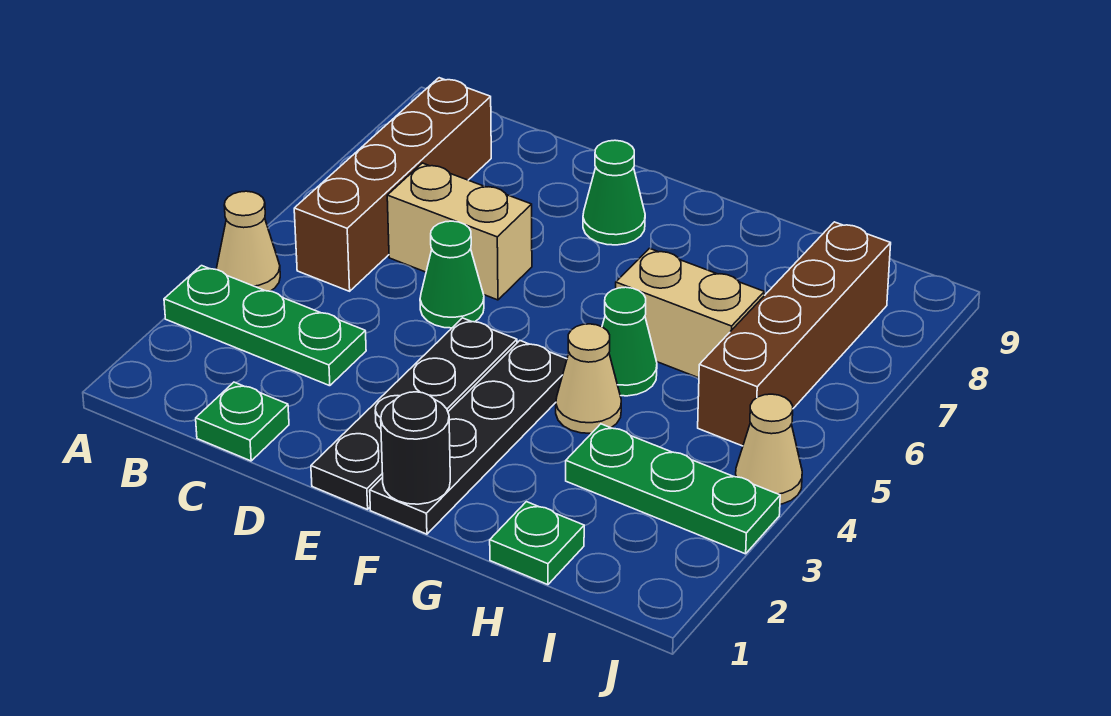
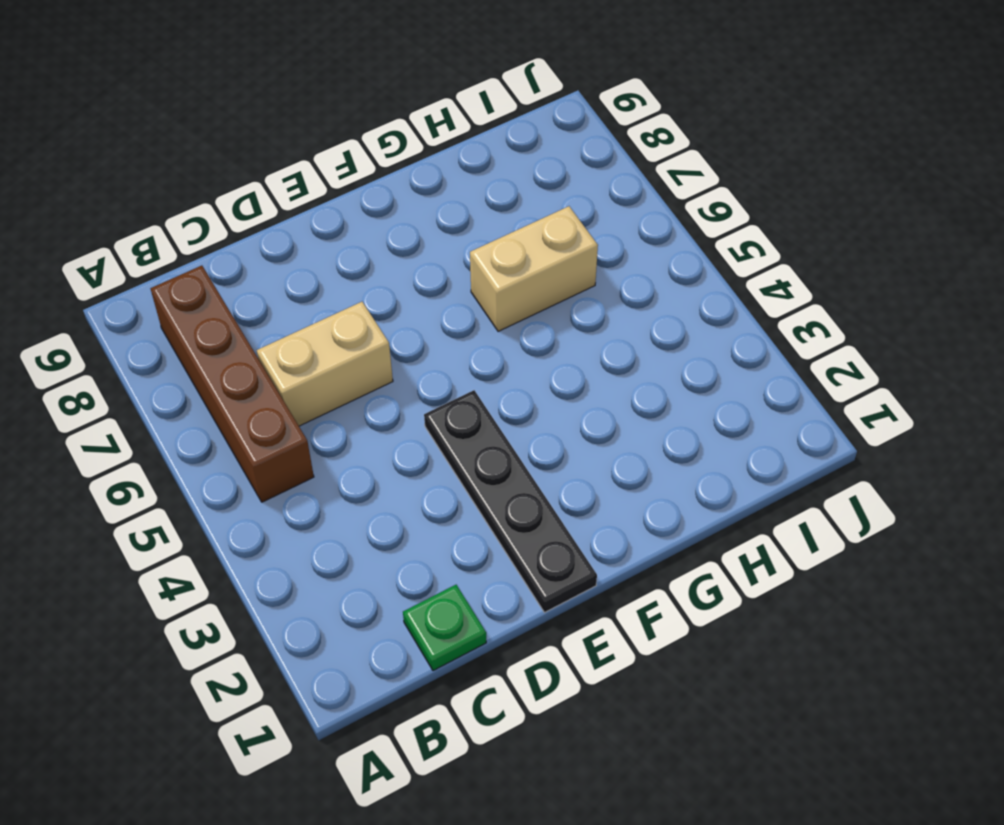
none -> green plate A3:C3 level 1
none -> tan cone A4 level 1
none -> green cone D5 level 1

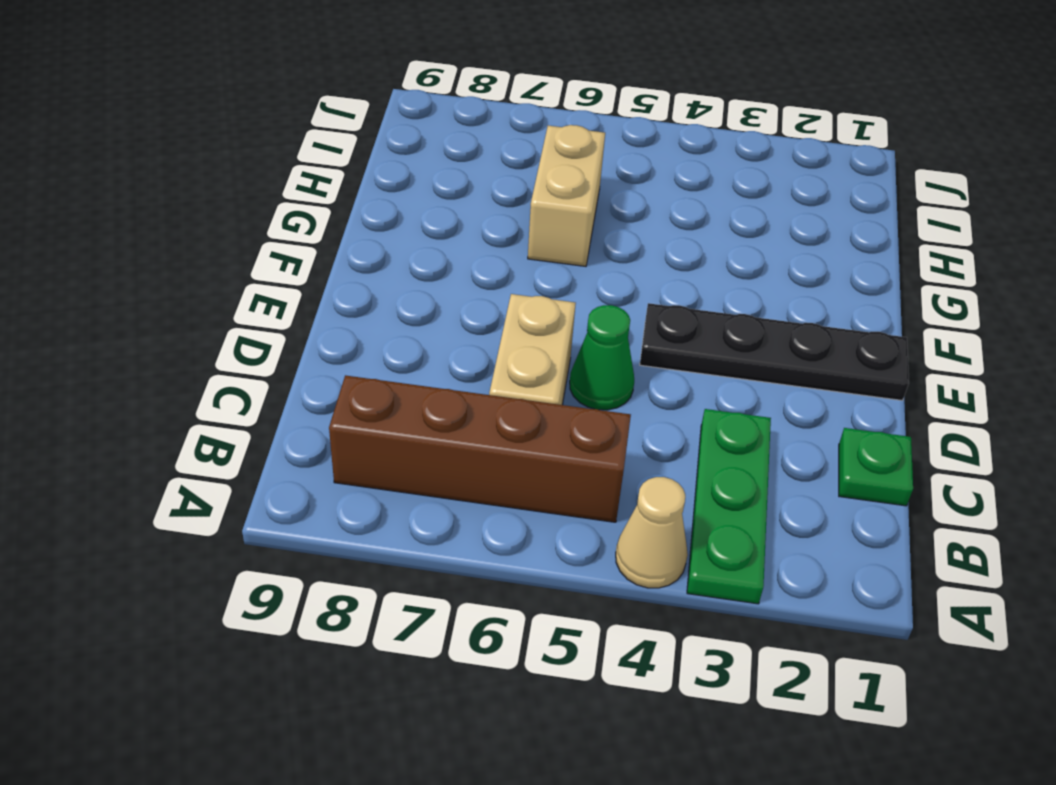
none -> green cone E8 level 1
none -> black plate F1:F4 level 1
none -> tan cone G4 level 1

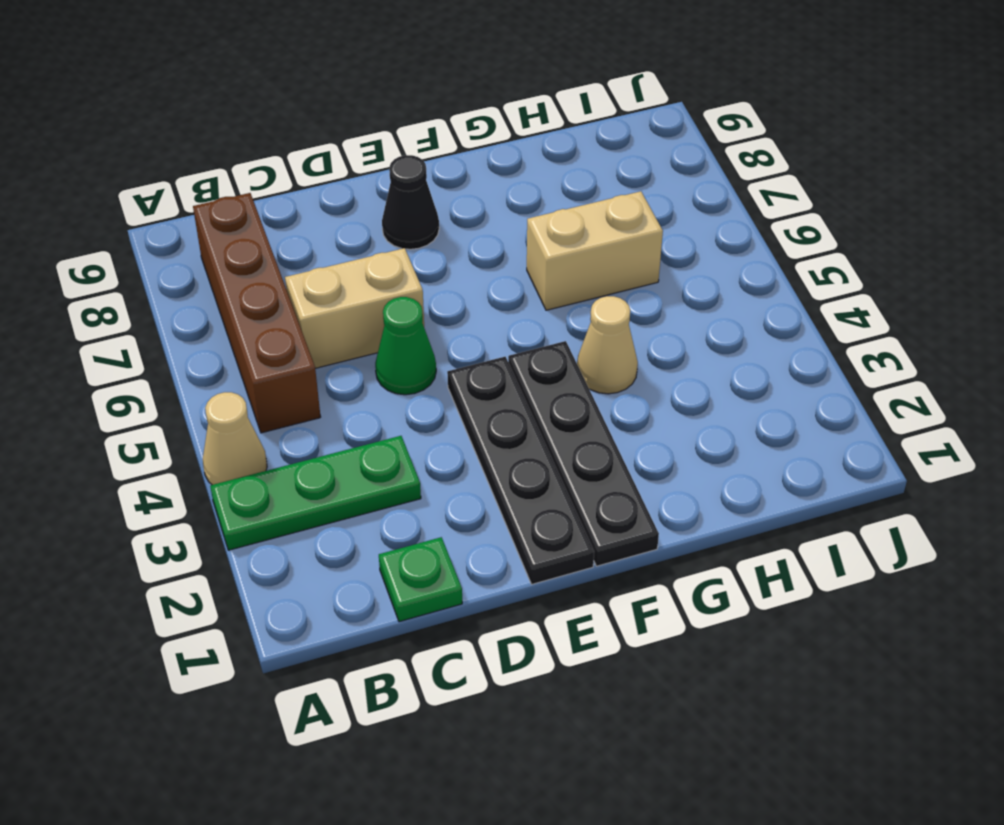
black cone E8 level 1 -> green cone E8 level 1
none -> green cone G5 level 1
none -> green plate H1 level 1
none -> green plate H3:J3 level 1

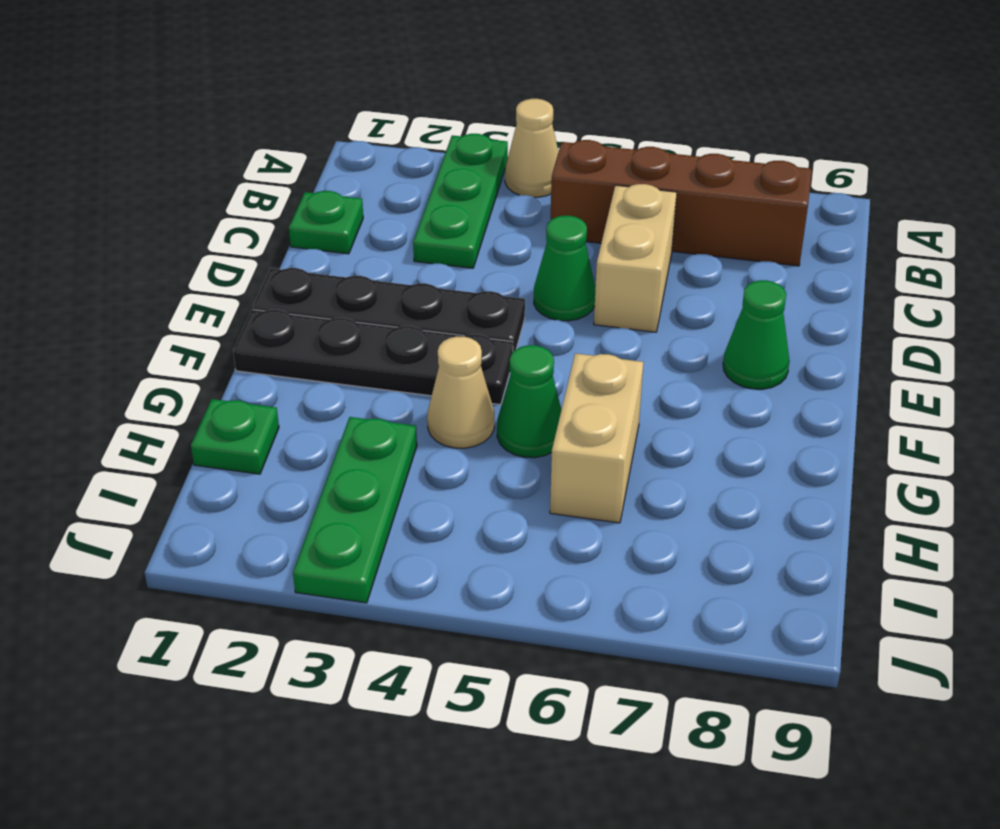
none -> brown brick I5:I8 level 1
none -> tan cone J4 level 1
none -> black round brick F1 level 2

